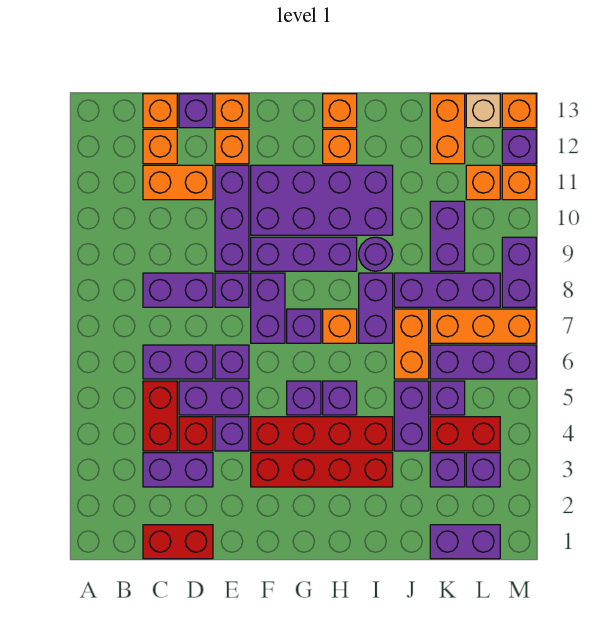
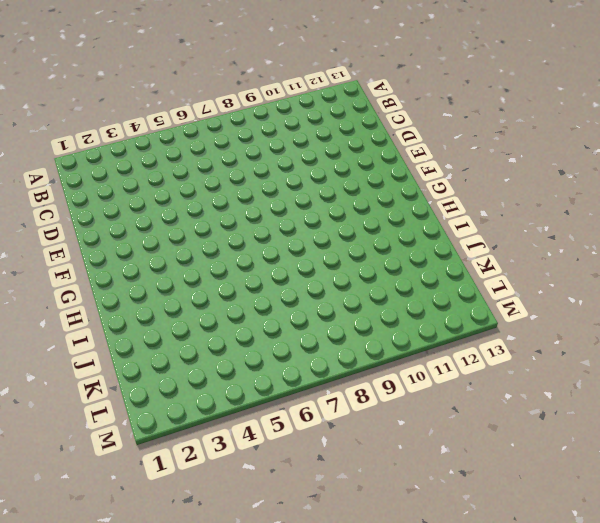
none -> red brick C1:D1 level 1
none -> purple brick C3:D3 level 1
none -> red brick C4:C5 level 1
none -> purple brick C6:D6 level 1

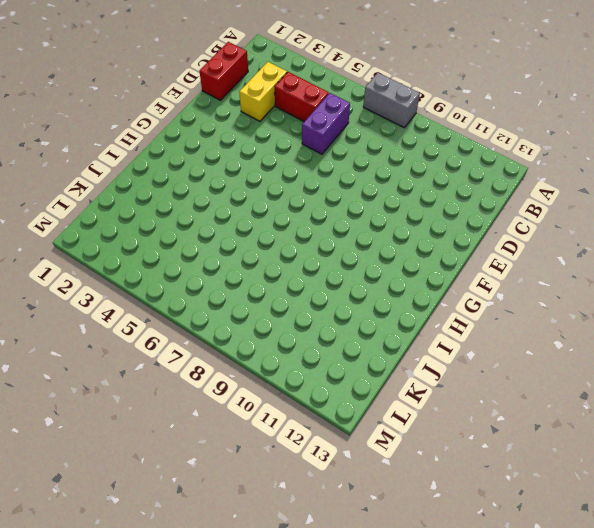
grey brick A7:A8 level 1 -> none
yellow brick C3:D3 level 1 -> purple brick C3:D3 level 1
none -> purple brick C8:D8 level 1
none -> orange brick C11:D11 level 1
none -> orange brick C12 level 1
none -> orange brick C13 level 1

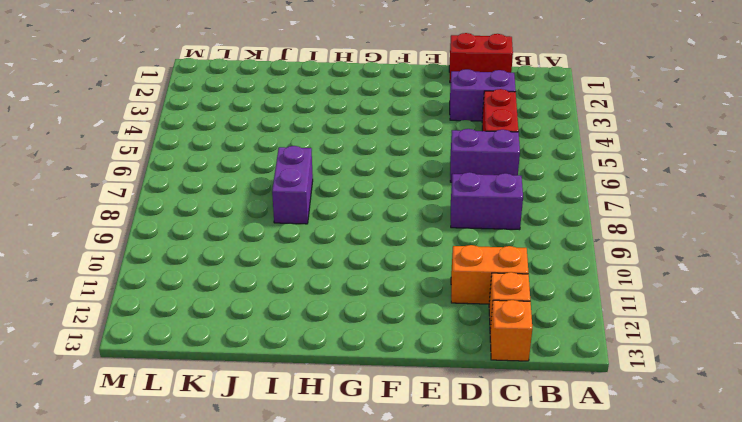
none -> red brick D4 level 1
none -> purple brick D5:E5 level 1
none -> purple brick D13 level 1
none -> purple brick E4 level 1

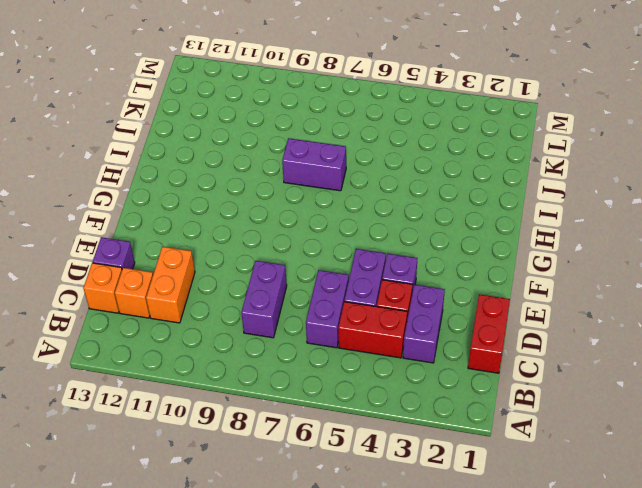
none -> purple brick E6 level 1
none -> purple brick E8 level 1
none -> purple brick E9:E11 level 1
none -> orange brick E12 level 1

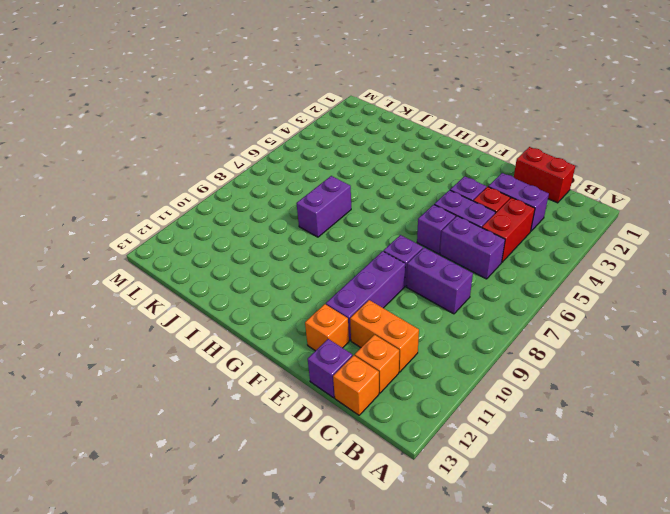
none -> orange brick E13 level 1
none -> red brick F3:I3 level 1
none -> red brick F4:I4 level 1
none -> purple brick F7:F8 level 1

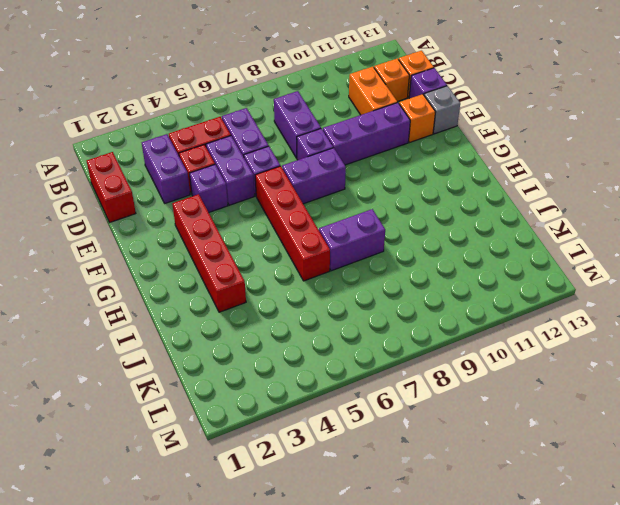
grey brick E13 level 1 -> orange brick E13 level 1
red brick F6:I6 level 1 -> red brick F4:I4 level 1
none -> purple brick F9:H9 level 1
none -> purple brick F10:I11 level 1
none -> purple brick G5 level 1
none -> purple brick G7 level 1

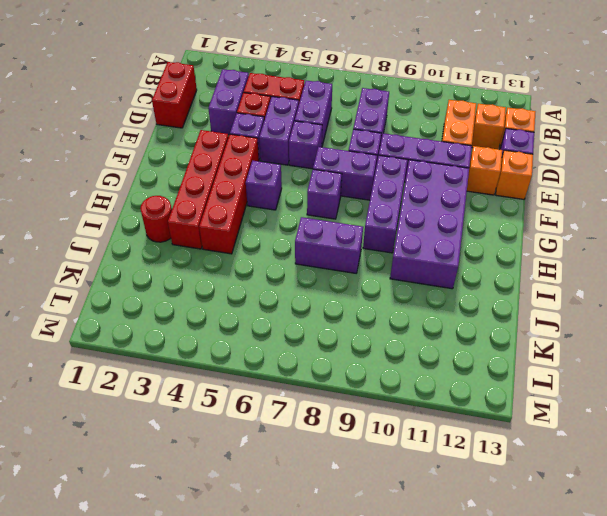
red round brick I2 level 1 -> none
none -> purple brick H5 level 1
none -> orange brick H7 level 1
none -> orange brick H12 level 1
none -> orange brick H13 level 1

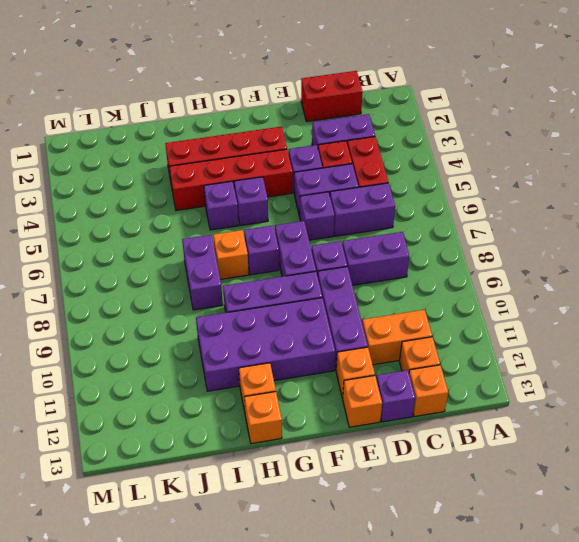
none -> purple round brick I9 level 1
none -> purple brick J4:J5 level 1
none -> orange brick J6:J7 level 1
none -> purple brick J8:L8 level 1

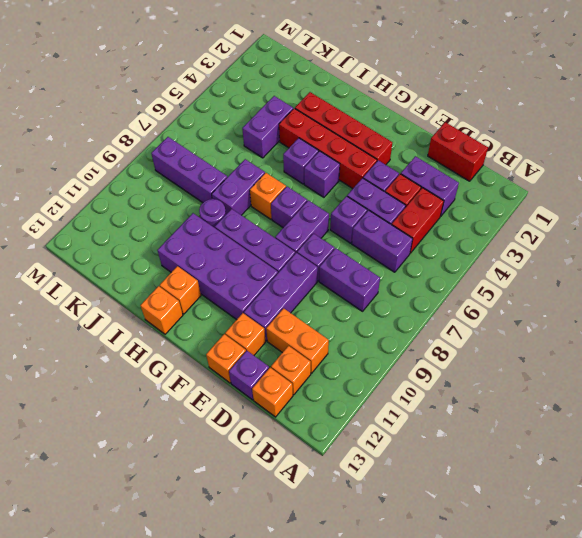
none -> orange brick J6:J7 level 1
none -> purple brick K1:L1 level 1
none -> purple brick K3 level 1
none -> red brick K4:L4 level 1

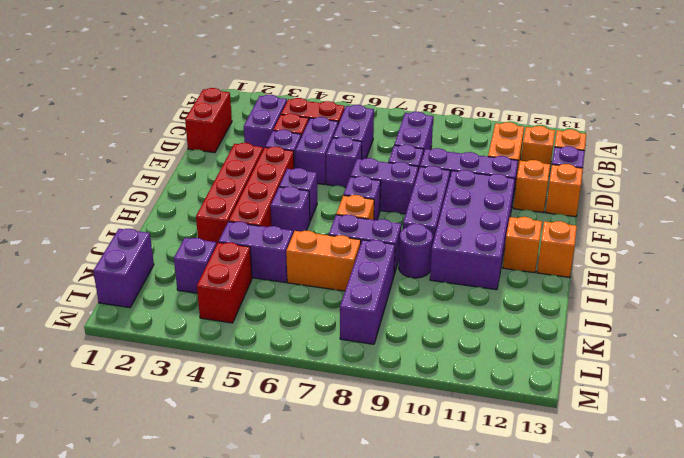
none -> purple brick K5 level 1
none -> purple brick K6:M6 level 1
none -> orange brick K7:M7 level 1
none -> purple brick K9:K10 level 1

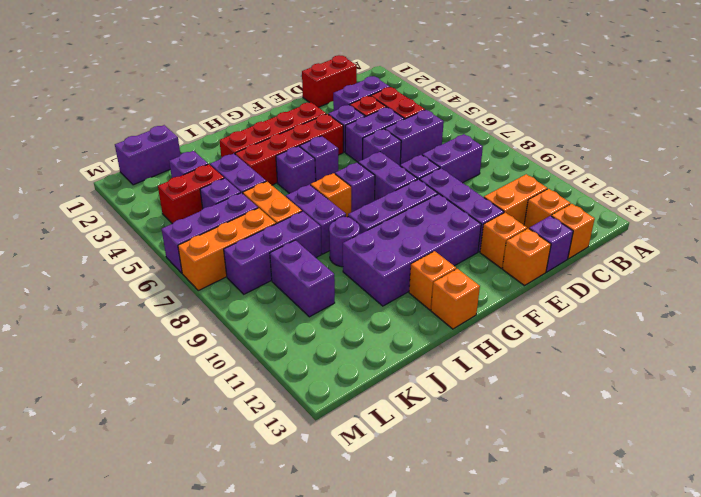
none -> orange brick K12:K13 level 1
none -> purple brick L3 level 1
none -> orange brick L11 level 1
none -> tan brick L13 level 1

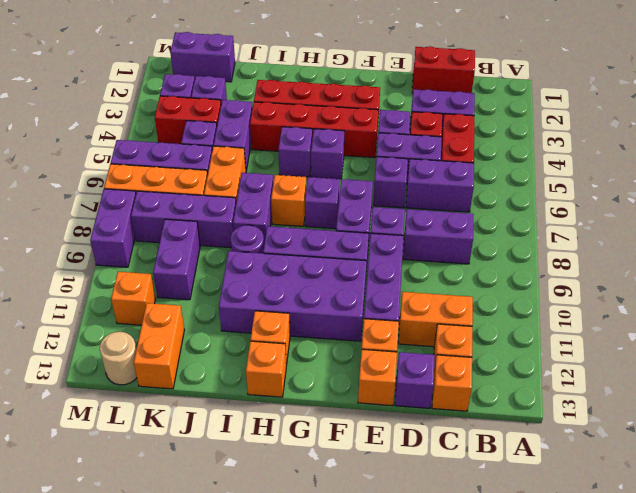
tan round brick L13 level 1 -> tan brick L13 level 1
none -> orange brick M11 level 1
none -> purple brick M12 level 1
none -> orange brick M13 level 1

